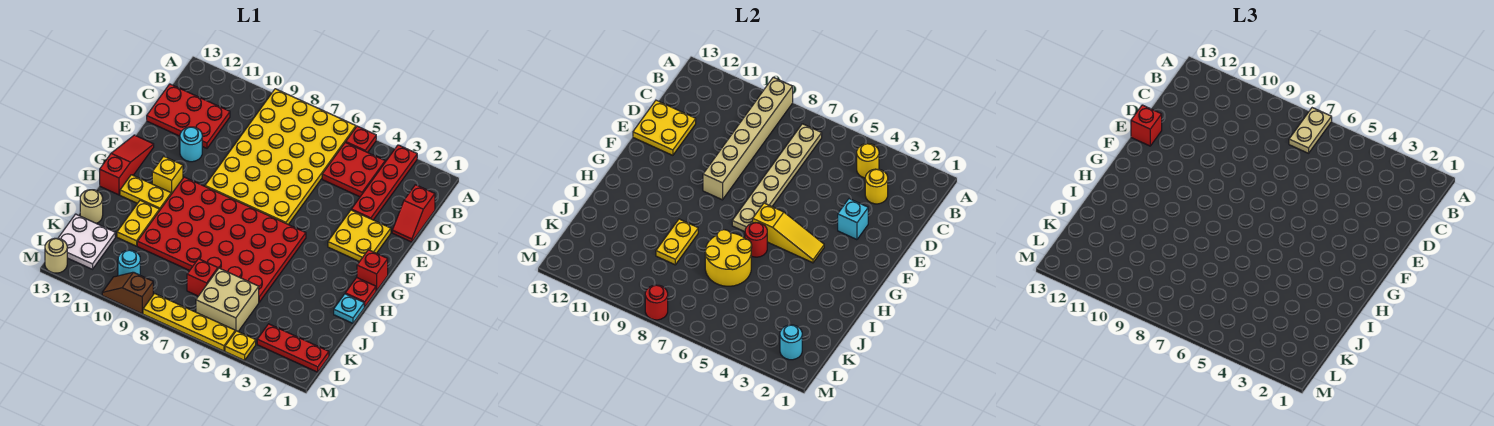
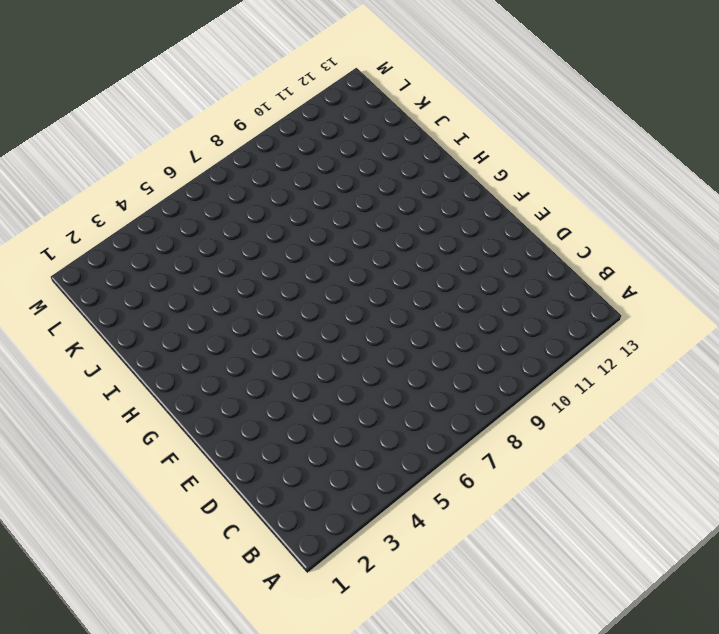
none -> red plate A3:D3 level 1
none -> red plate A5 level 1
none -> yellow plate A6:F9 level 1
none -> red plate B4:C5 level 1

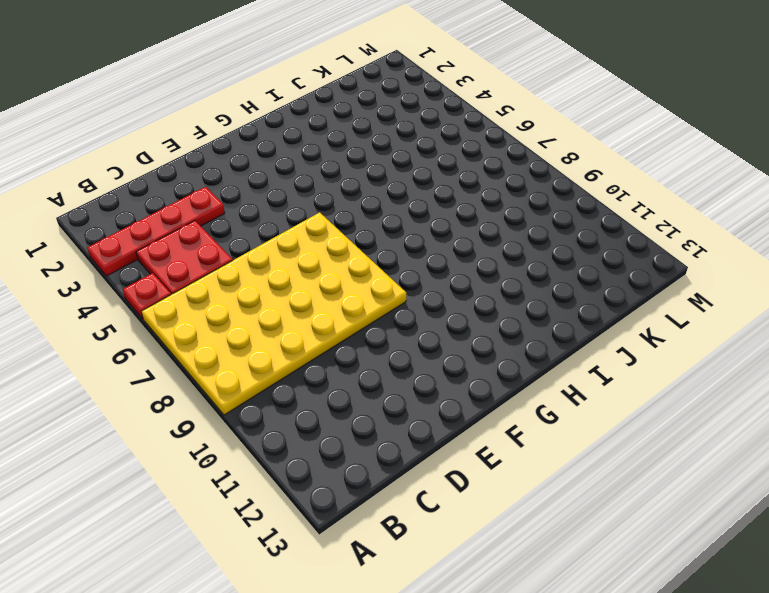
none -> red slope C1:D1 level 1 top C
none -> red plate C11:D13 level 1
none -> yellow plate E2:F3 level 1
none -> cyan round brick E11 level 1

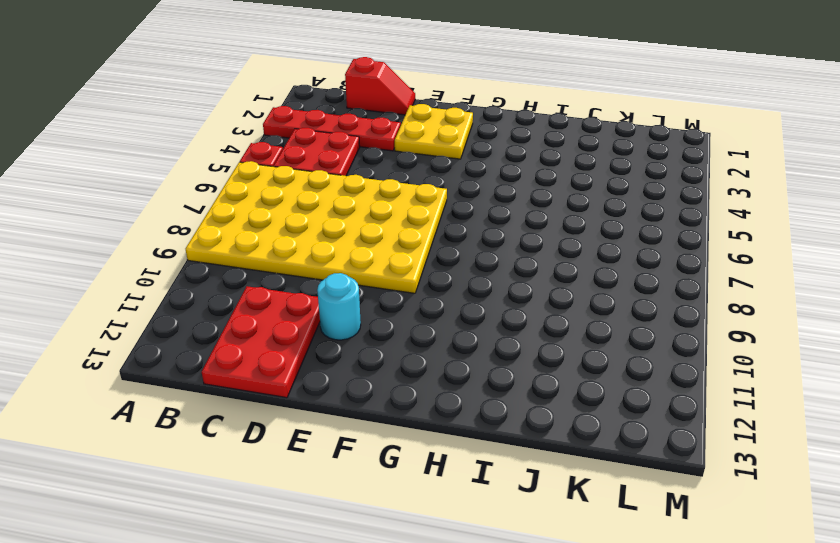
none -> red slope F13:H13 level 1 top H
none -> red brick G1 level 1
none -> red plate G5:J10 level 1
none -> yellow brick G11 level 1

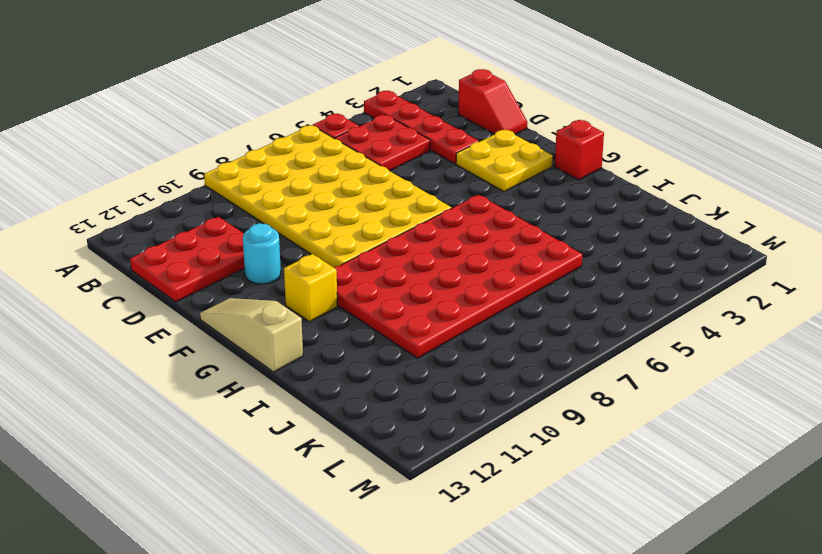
tan slope F13:H13 level 1 top H -> red slope F13:H13 level 1 top H
none -> red plate H1 level 1
none -> yellow plate H11:H12 level 1
none -> cyan plate I1 level 1
none -> yellow plate I11:J11 level 1

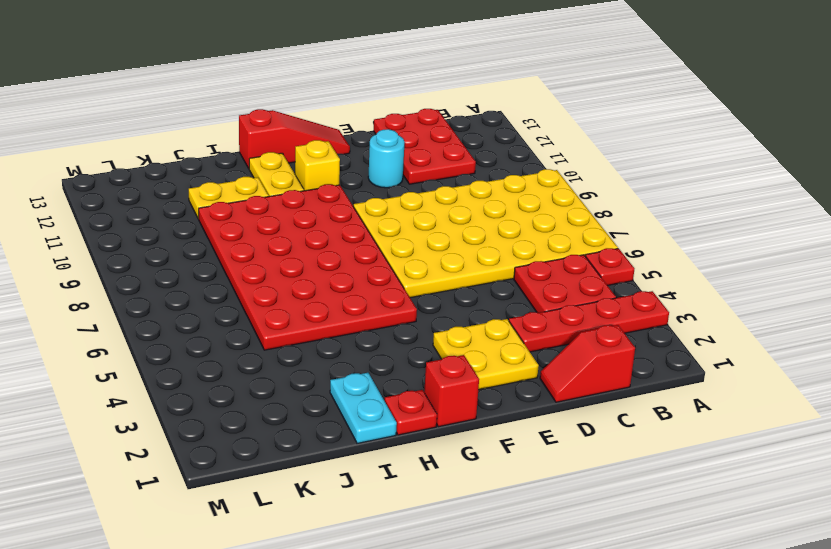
cyan plate I1:I2 level 1 -> cyan plate I1 level 1
none -> tan round brick J13 level 1
none -> tan brick K5:L6 level 1
none -> red brick K7 level 1
none -> white plate K12:L13 level 1

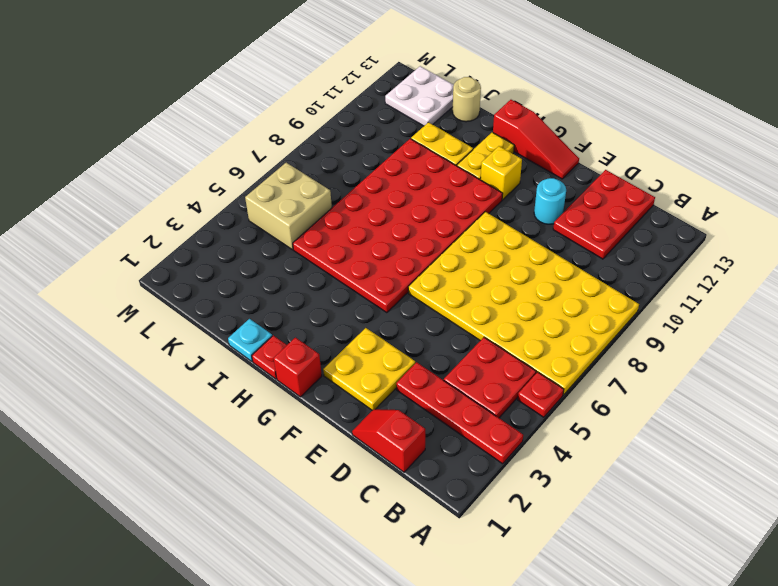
none -> red brick K7 level 1
none -> red plate L1:L3 level 1
none -> cyan round brick L10 level 1
none -> yellow plate M4 level 1

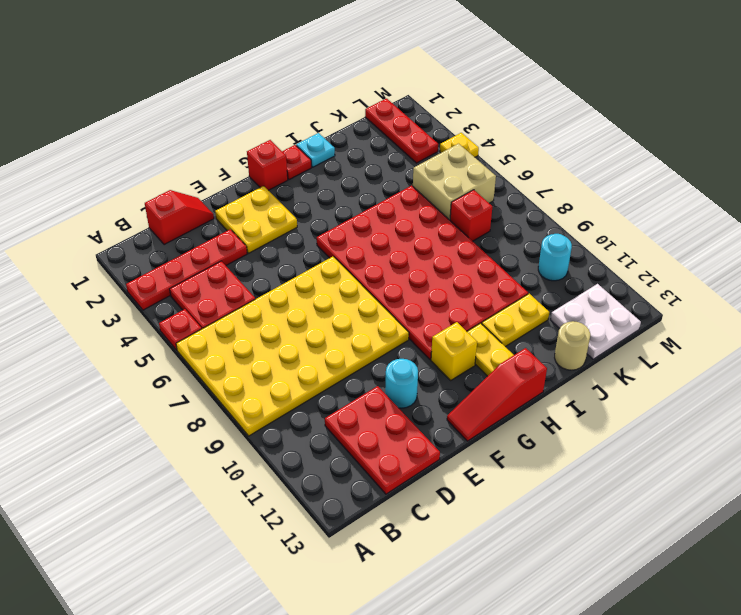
none -> yellow plate M5:M8 level 1
none -> brown slope M9:M10 level 1 top 9
none -> tan round brick M13 level 1
none -> tan brick A9:F9 level 2

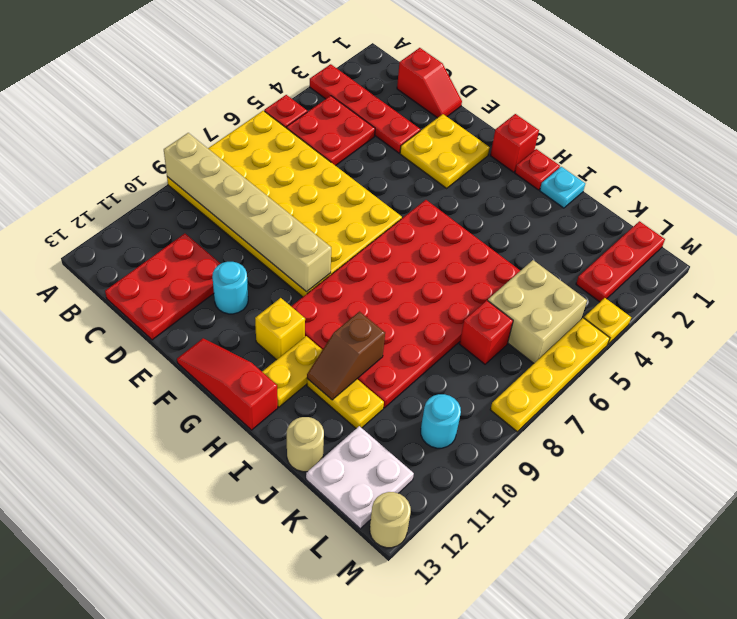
brown slope I10:I11 level 2 top 10 -> brown slope M9:M10 level 1 top 9
none -> yellow round brick B4 level 2
none -> tan plate B7:G7 level 2
none -> yellow round brick C3 level 2
none -> yellow plate D12:E13 level 2

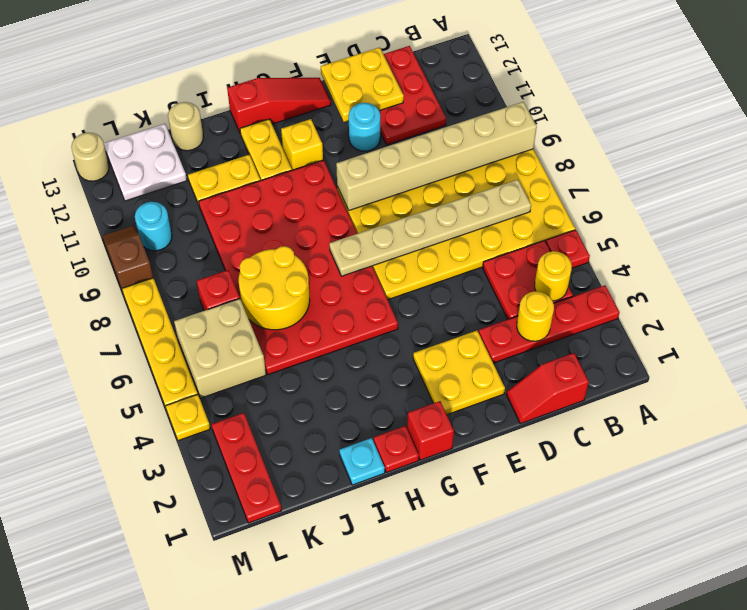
none -> cyan brick E3 level 2
none -> yellow slope G4:G6 level 2 top 6
none -> red round brick H6 level 2
none -> yellow plate I9:J9 level 2

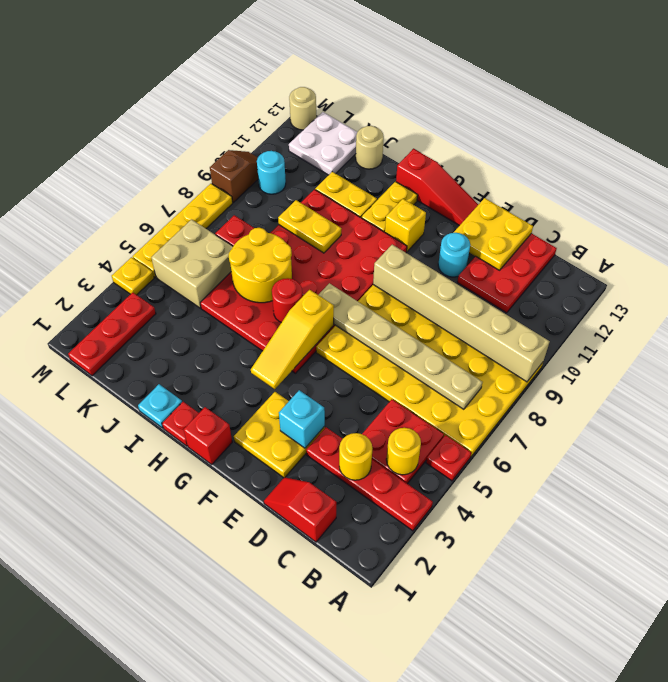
none -> cyan round brick L2 level 2
none -> red round brick M8 level 2
none -> tan plate A7:B7 level 3
none -> red brick E13 level 3

